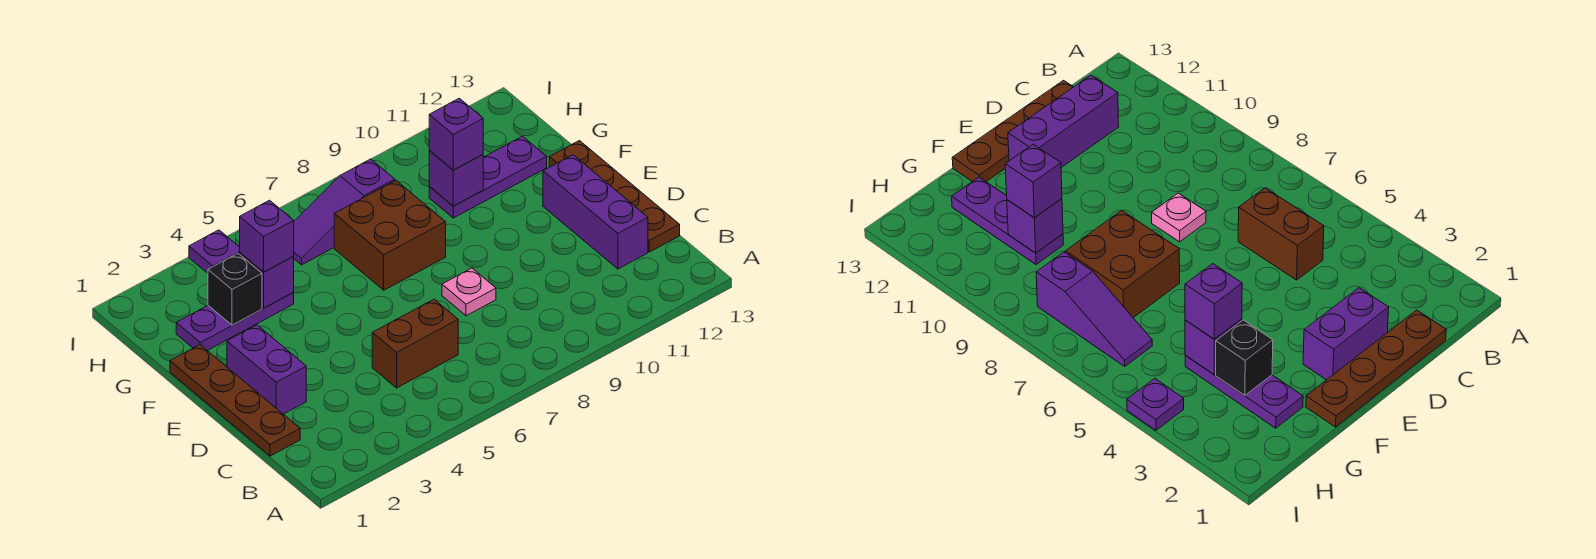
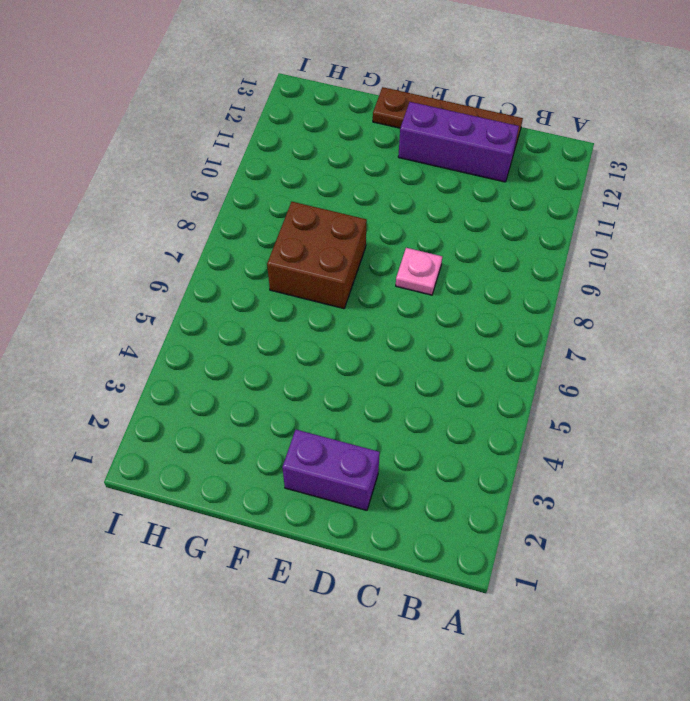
none -> brown plate C1:F1 level 1
none -> brown brick C5:C6 level 1
none -> purple plate G2:G4 level 1

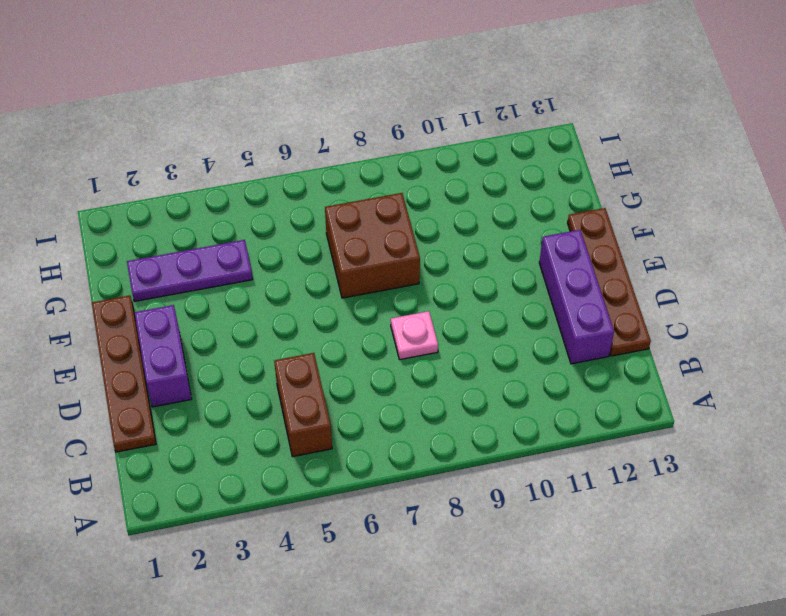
brown brick B5:C5 level 1 -> brown brick C5:C6 level 1
none -> purple plate G10:G12 level 1
none -> purple slope H6:H8 level 1 top 8
none -> purple plate I4 level 1

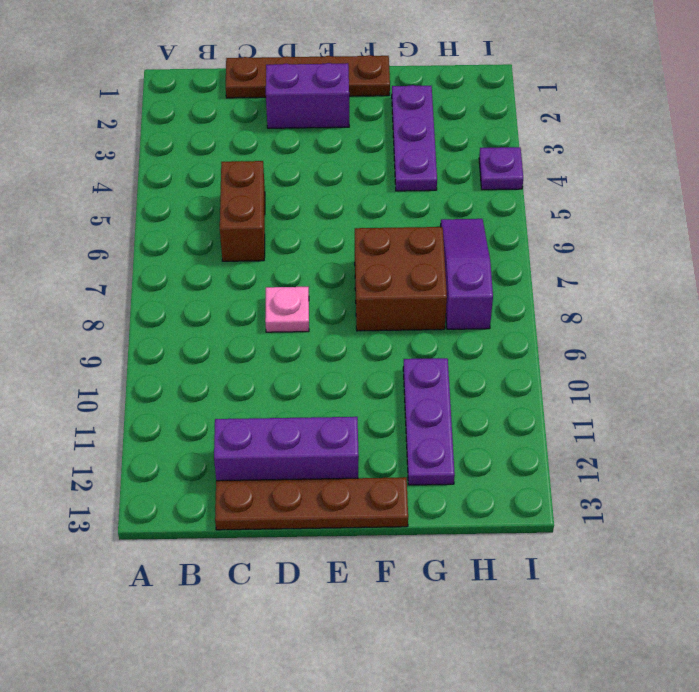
none -> black brick G3 level 2
none -> purple brick G4 level 2
none -> purple brick G10 level 2

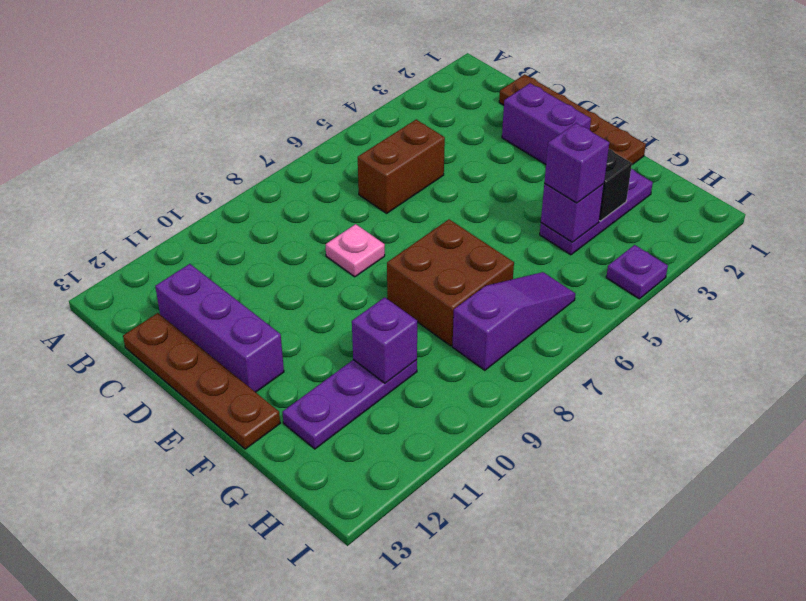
none -> purple brick G10 level 3

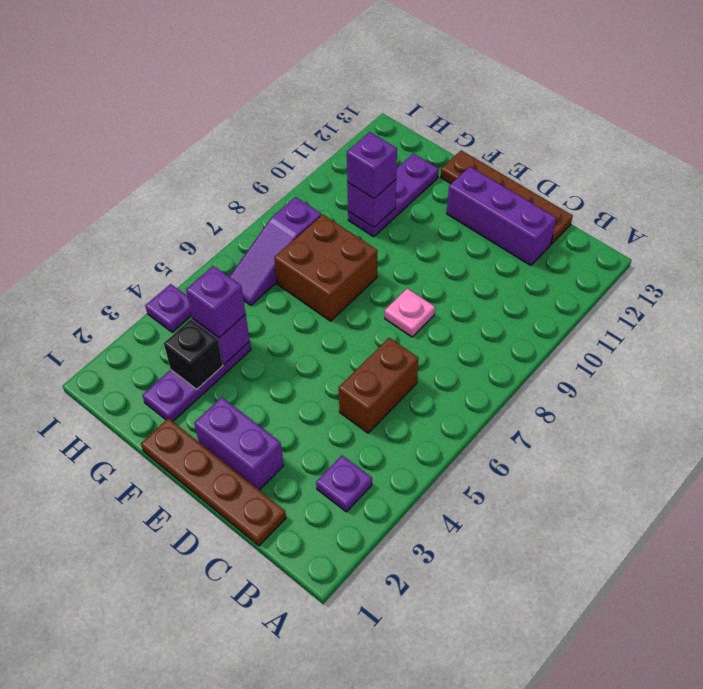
purple plate B3 level 1 -> none

